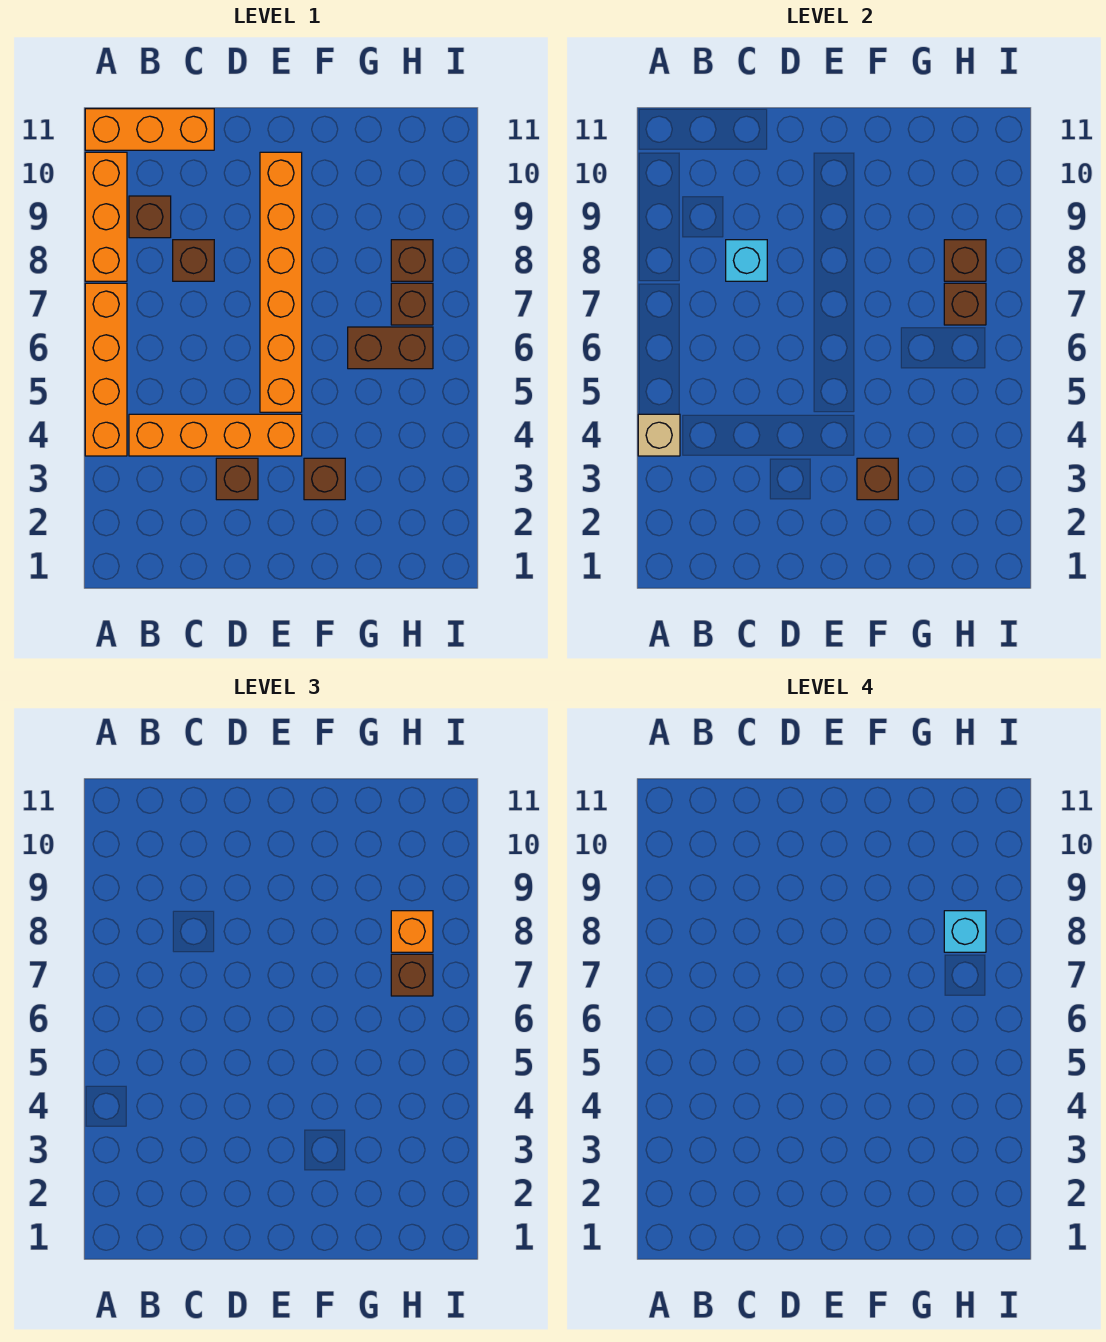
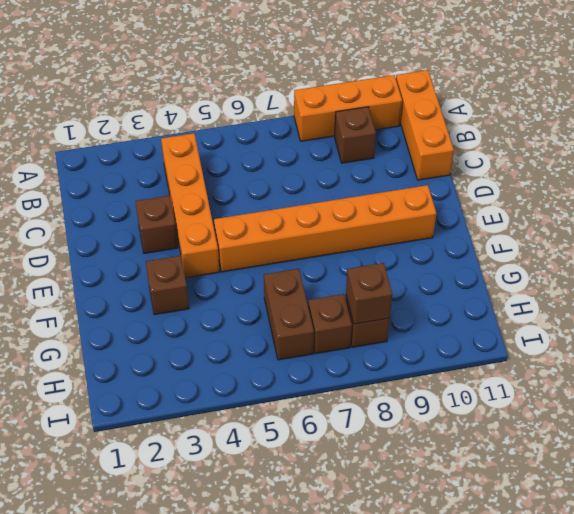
none -> orange brick A4:A7 level 1
none -> brown brick C8 level 1
none -> tan brick A4 level 2

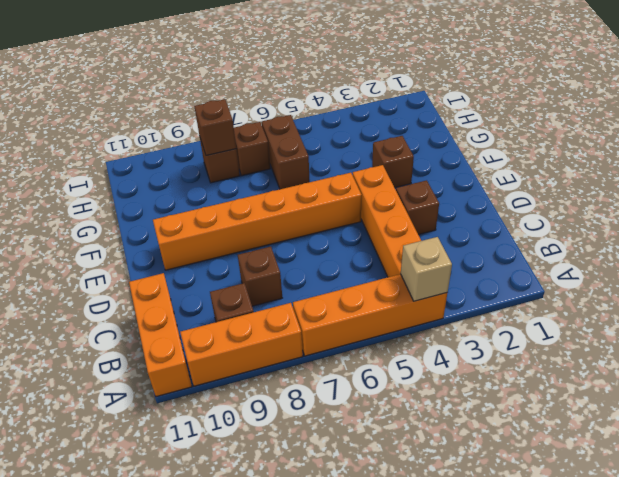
none -> cyan brick C8 level 2
none -> brown brick F3 level 2
none -> brown brick H7 level 2

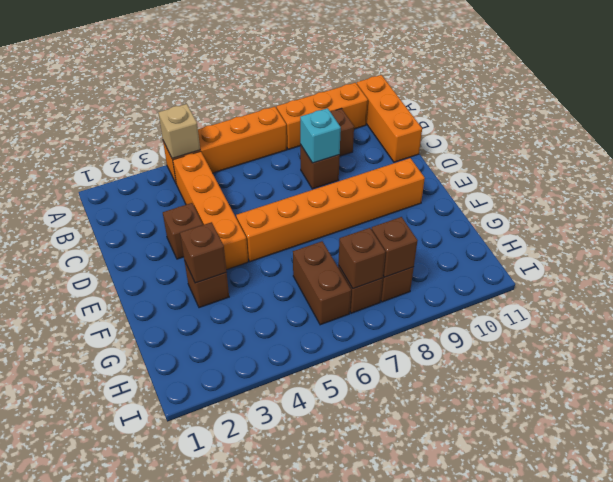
none -> brown brick H7 level 3
none -> orange brick H8 level 3
none -> cyan brick H8 level 4

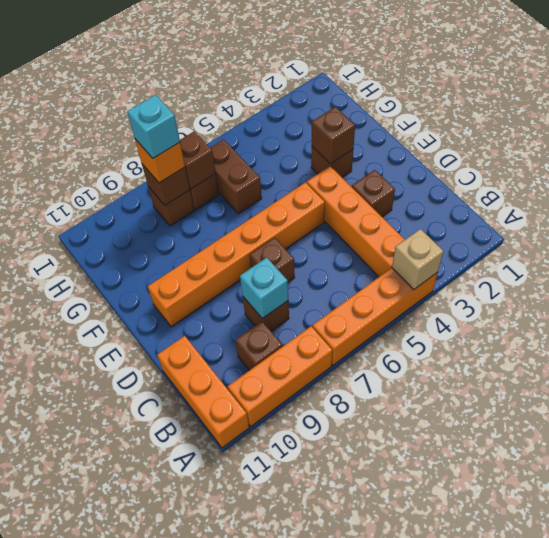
brown brick D7 level 1 -> brown brick H7 level 3

